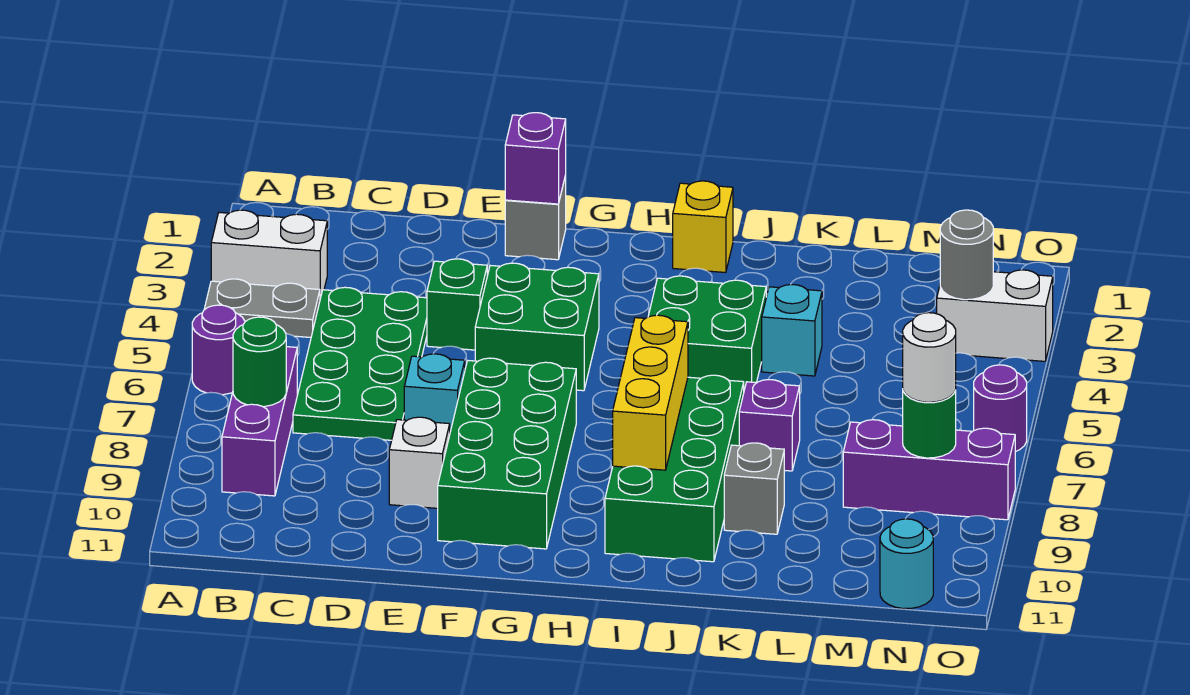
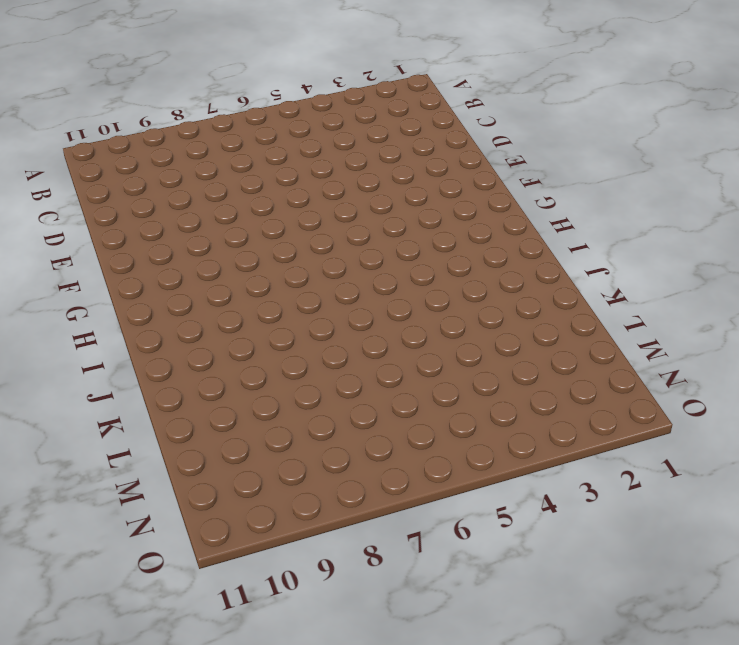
none -> white brick A3:B3 level 1
none -> grey plate A4:B4 level 1
none -> purple round brick A6 level 1

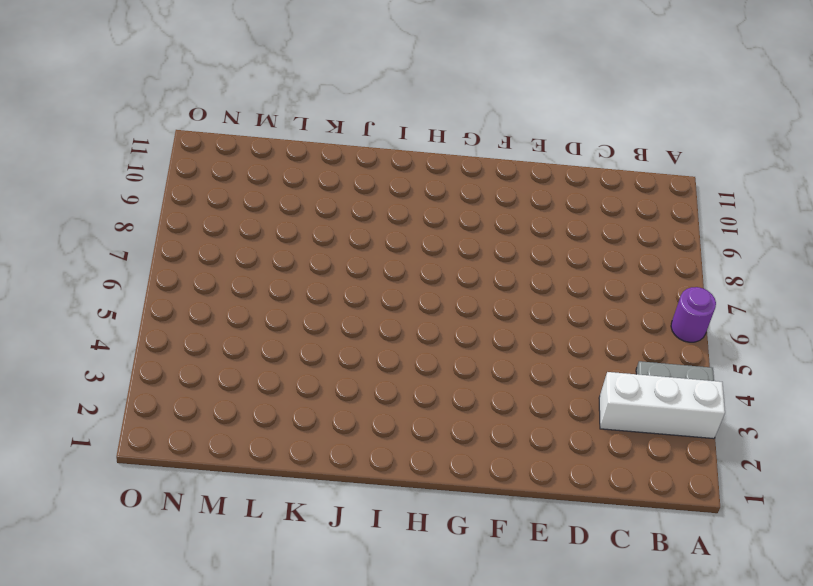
white brick A3:C3 level 1 -> white brick A3:B3 level 1
none -> purple brick B7:B9 level 1
none -> green plate C4:D7 level 1
none -> green brick E4 level 1

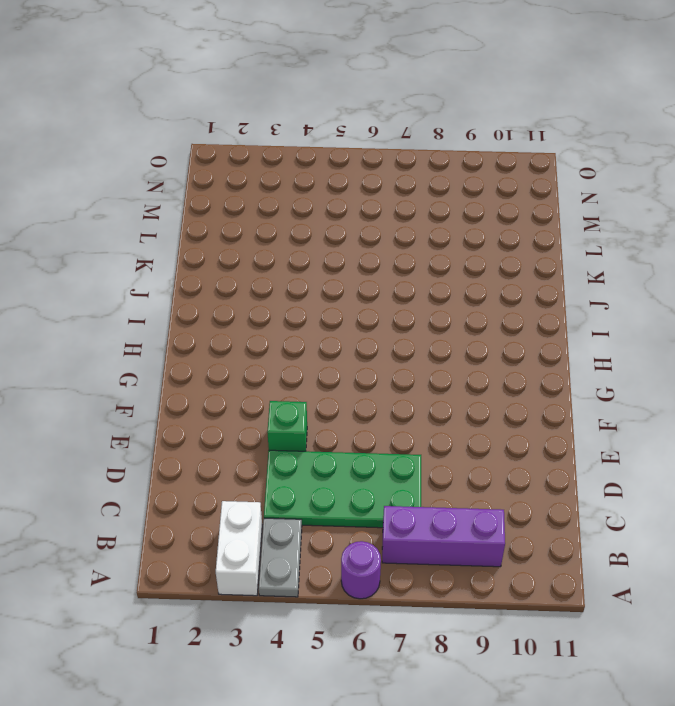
none -> cyan brick E7 level 1
none -> white brick E9 level 1
none -> grey brick F1 level 1

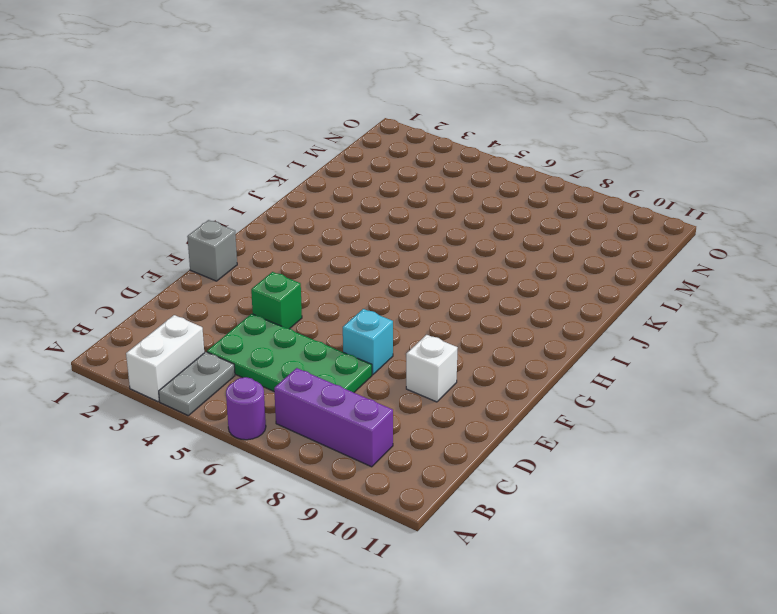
none -> green brick F4:G5 level 1
none -> green brick F7:G10 level 1
none -> yellow brick I1 level 1

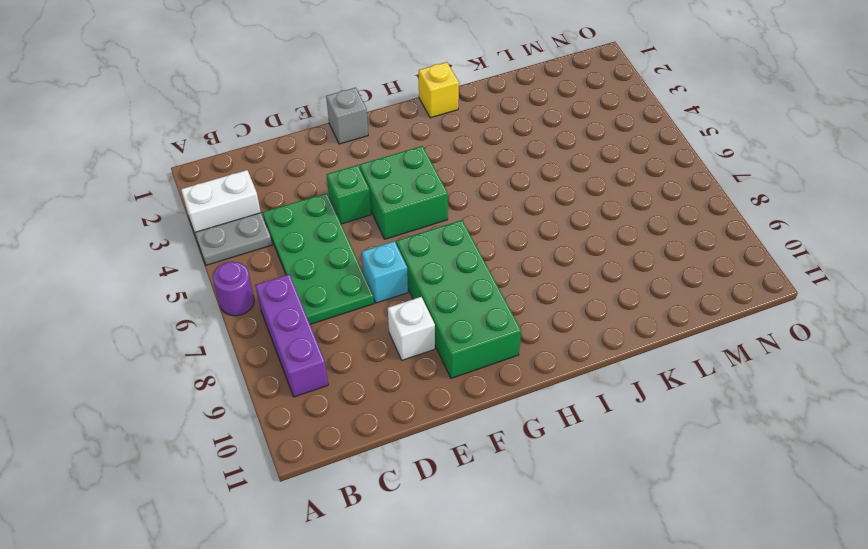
none -> green brick I4:J5 level 1
none -> green brick I7:J10 level 1
none -> cyan brick K4 level 1

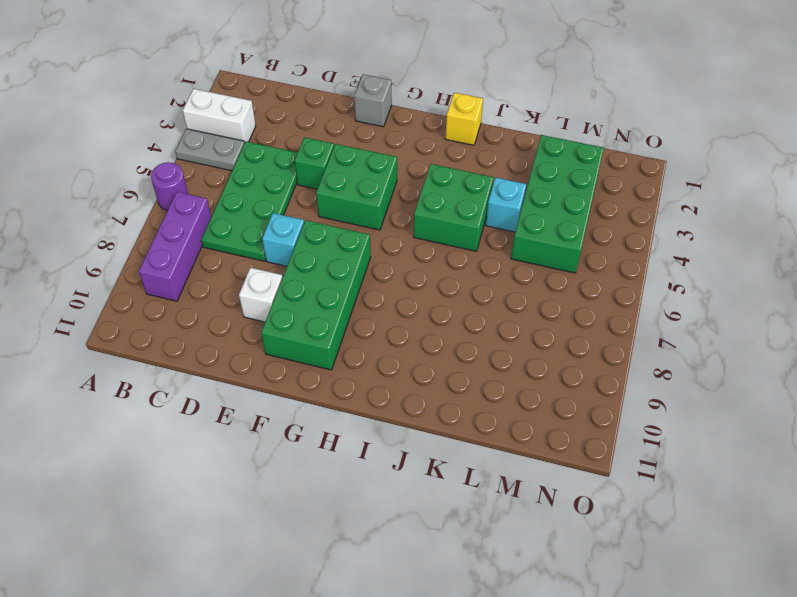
green brick L2:M5 level 1 -> green brick I7:J10 level 1
none -> purple brick K7 level 1
none -> grey brick K9 level 1
none -> purple brick M8:O8 level 1

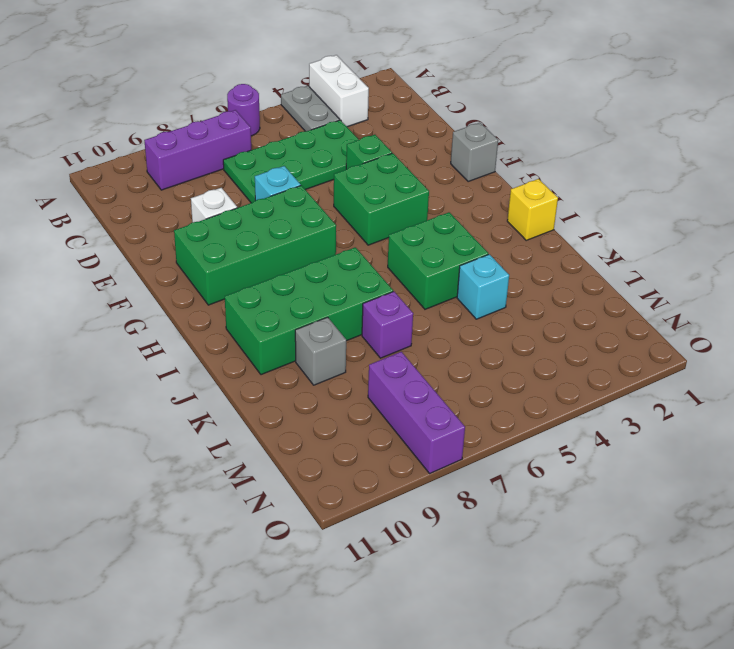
none -> white brick N3:O3 level 1
none -> cyan round brick N11 level 1
none -> purple round brick O6 level 1

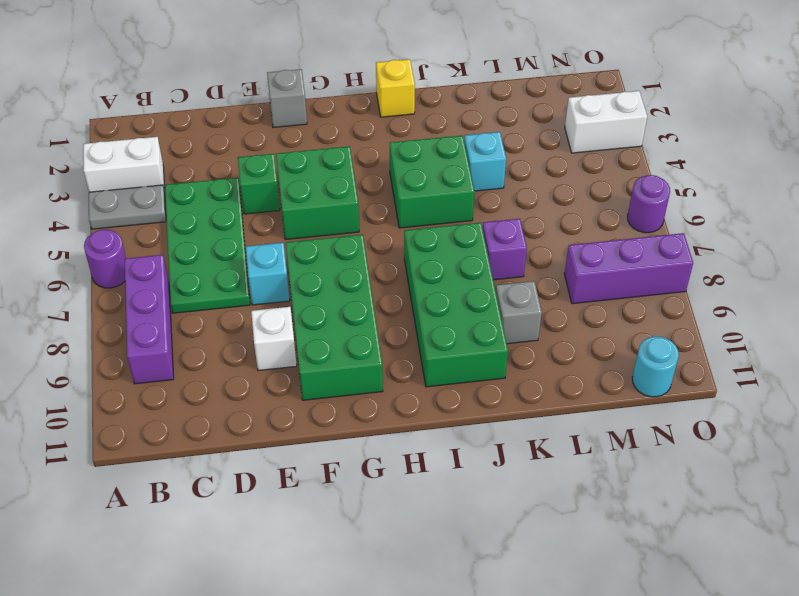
none -> green round brick B8 level 2
none -> purple brick F1 level 2
none -> yellow brick I7:I9 level 2

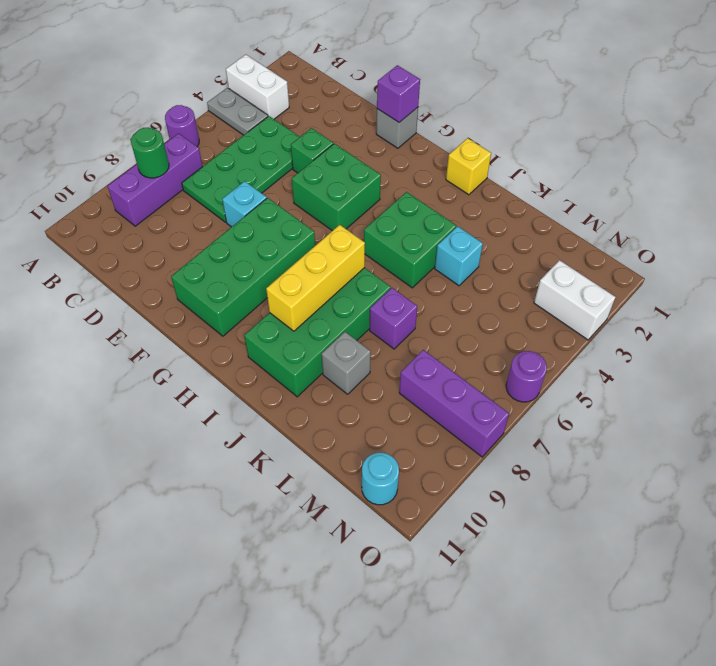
none -> white brick E9 level 1
none -> grey round brick N3 level 2
none -> green round brick N8 level 2

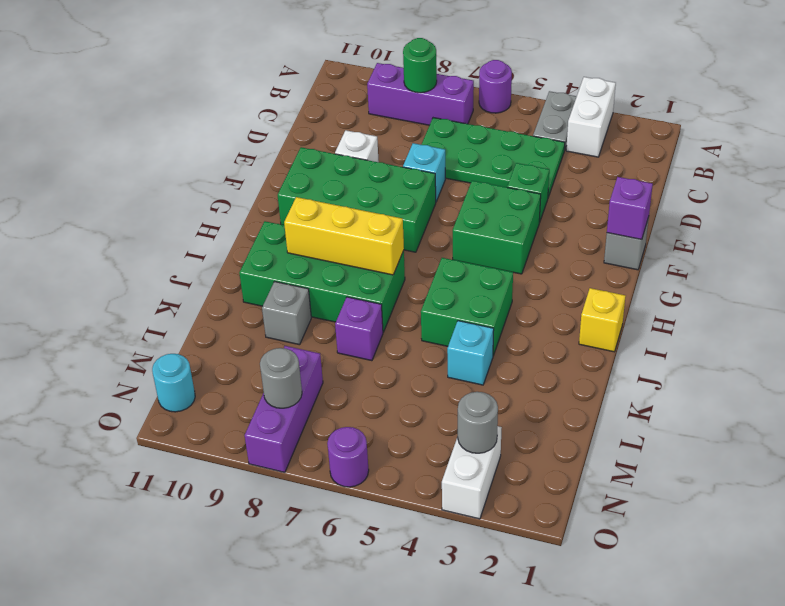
grey round brick N8 level 2 -> green round brick N8 level 2
none -> white round brick N8 level 3

